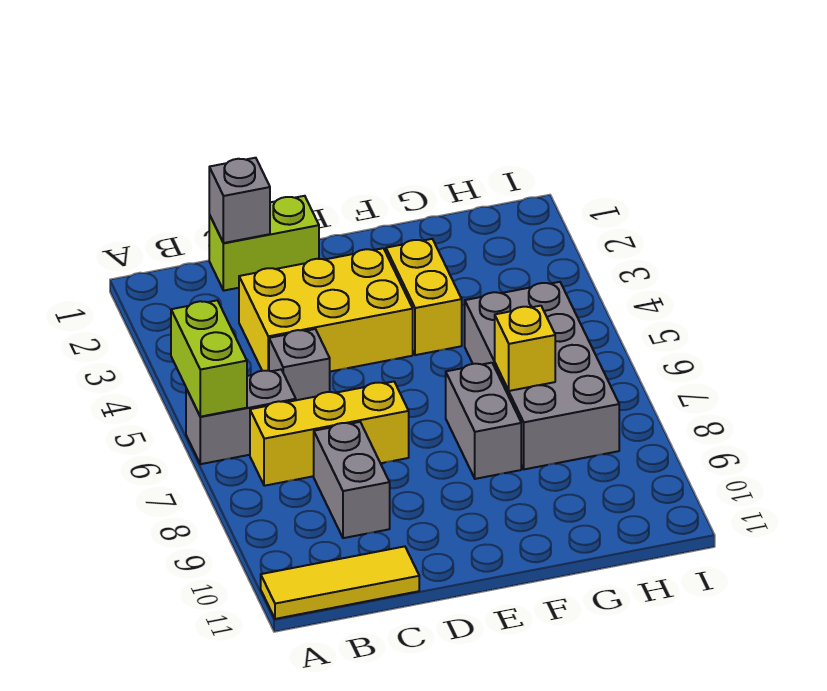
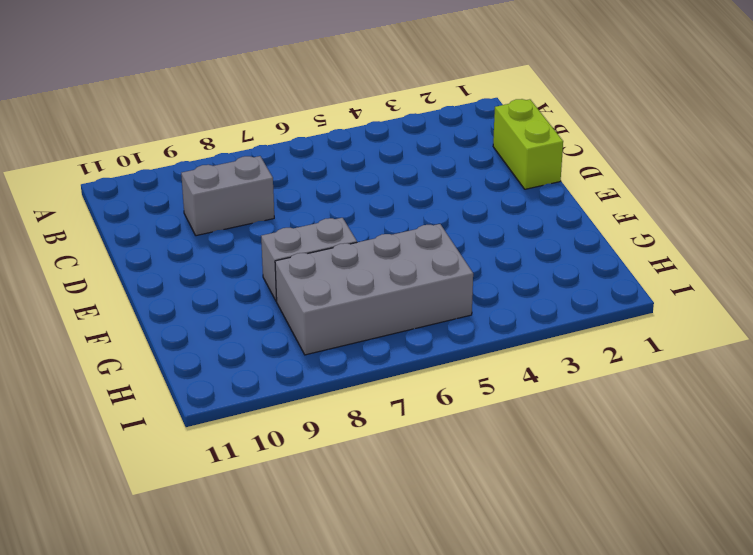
none -> grey brick A6:B6 level 1
none -> yellow tile A11:C11 level 1
none -> yellow brick B7:D7 level 1

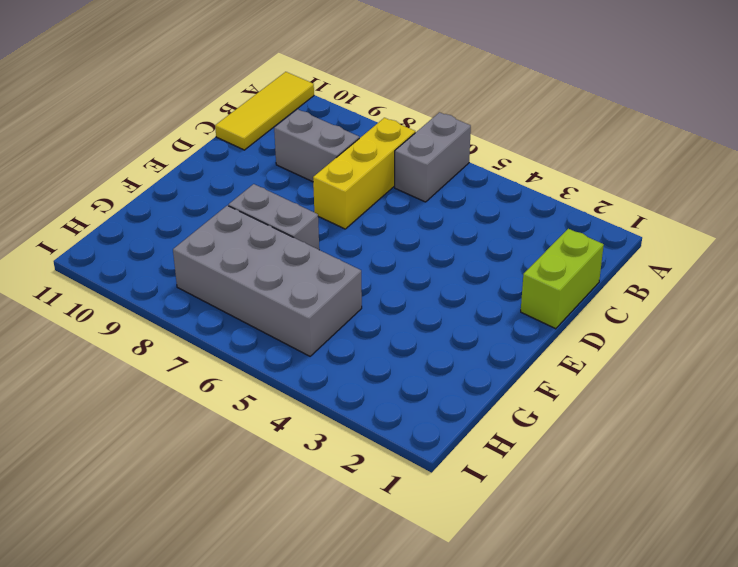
none -> yellow brick C3:E4 level 1
none -> grey brick C5 level 1
none -> yellow brick F3:F4 level 1

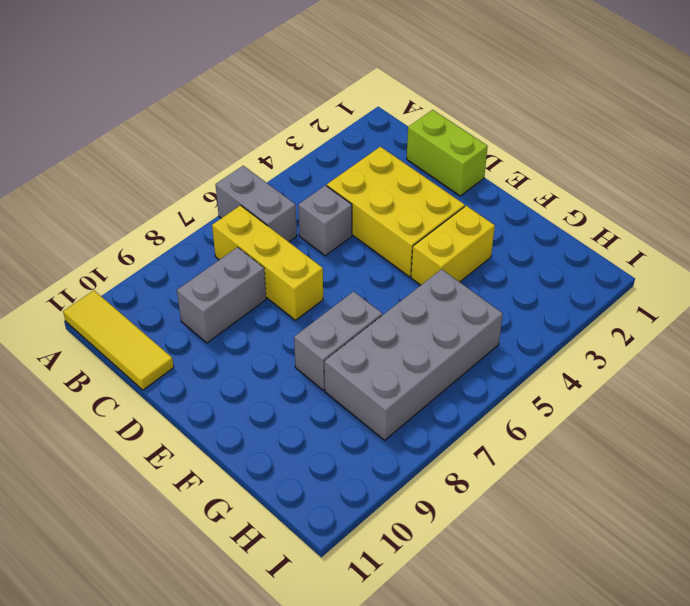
none -> lime brick A5:A6 level 2
none -> grey brick C1 level 2
none -> yellow brick G7 level 2

